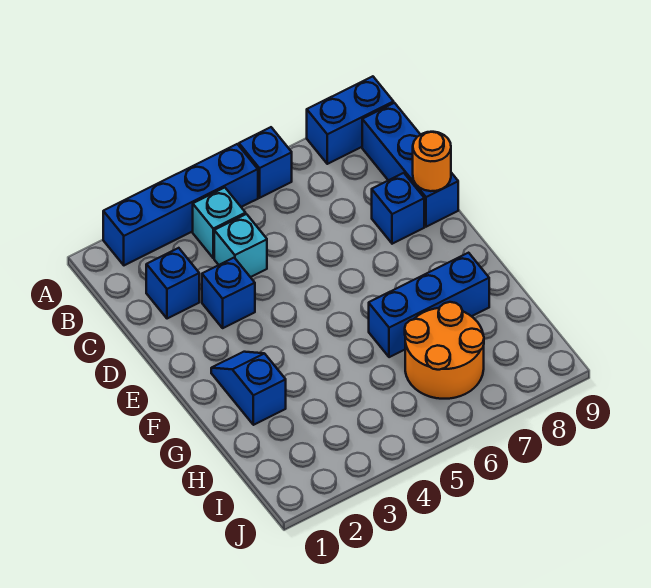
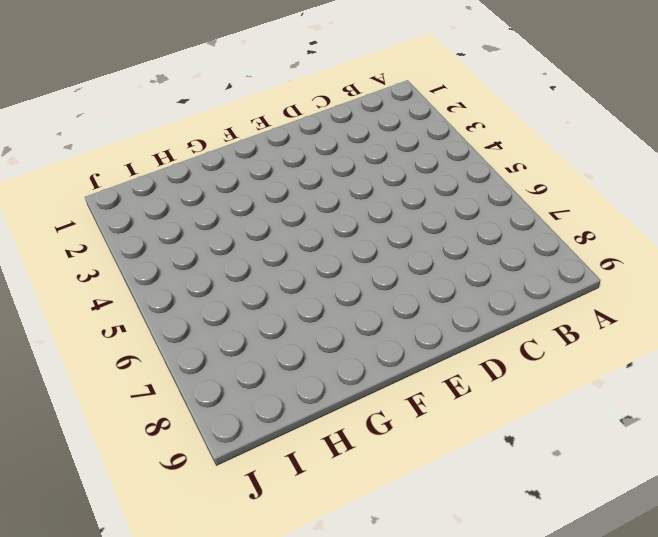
none -> blue brick A2:A5 level 1
none -> blue brick A6 level 1
none -> blue brick A8:A9 level 1

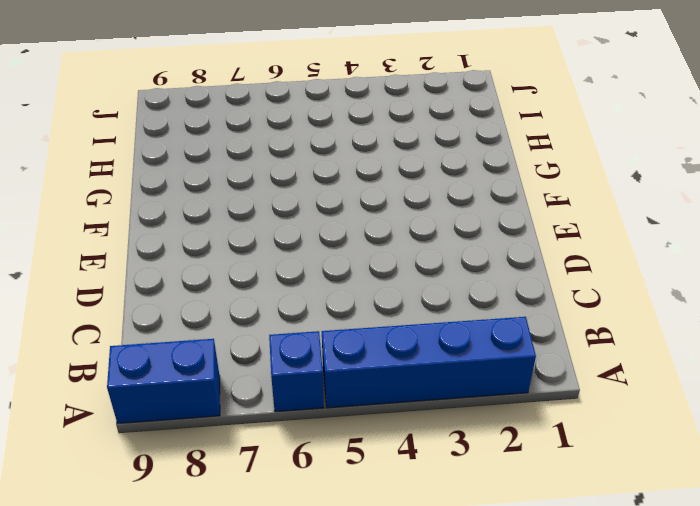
none -> cyan brick B4 level 1
none -> blue brick B9:D9 level 1
none -> blue brick C2 level 1

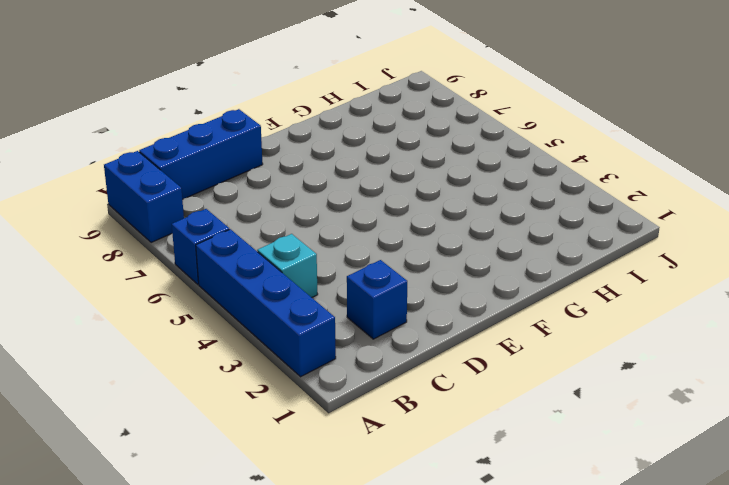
none -> cyan brick C4 level 1
none -> blue brick D3 level 1
none -> blue brick D8 level 1

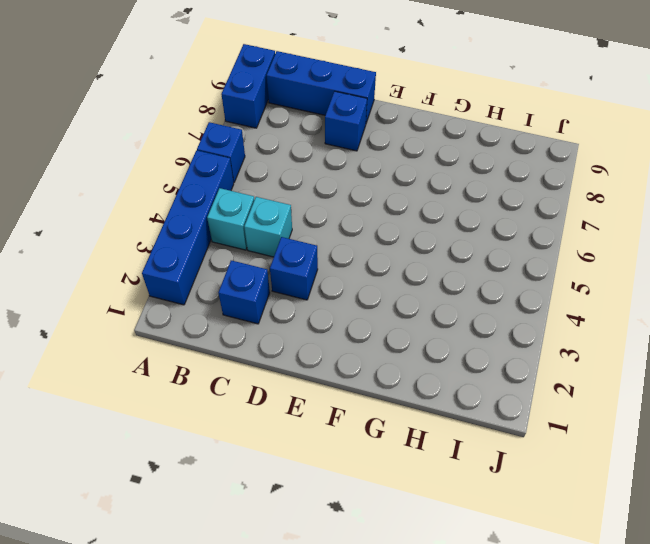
none -> blue slope F2:G2 level 1 top G
none -> blue brick G6:G8 level 1
none -> orange round brick H6:I7 level 1

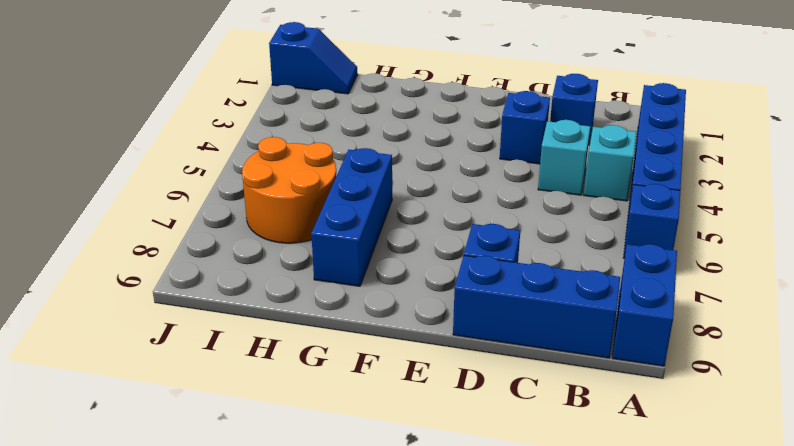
blue slope I1:J1 level 1 top J -> blue slope F2:G2 level 1 top G
none -> orange round brick D9 level 2

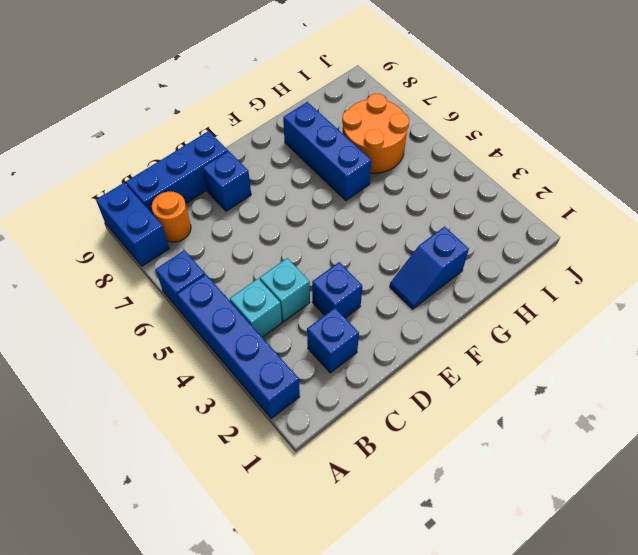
orange round brick B8 level 1 -> orange round brick D9 level 2

